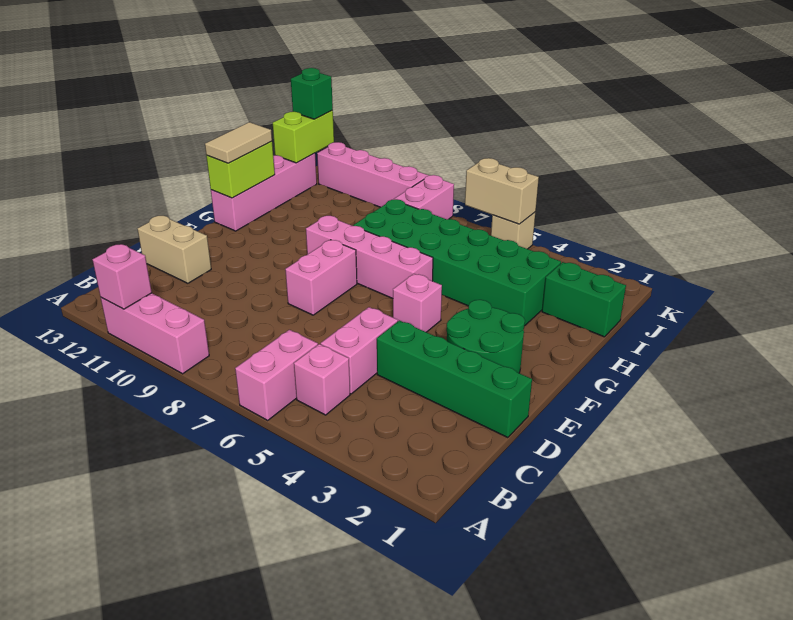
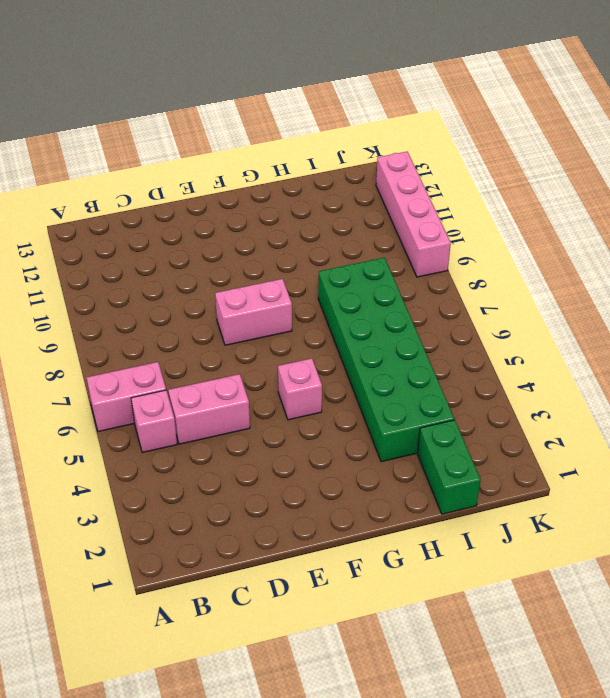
none -> pink brick A9:A11 level 1
none -> green brick D1:D4 level 1
none -> tan brick D12:D13 level 1

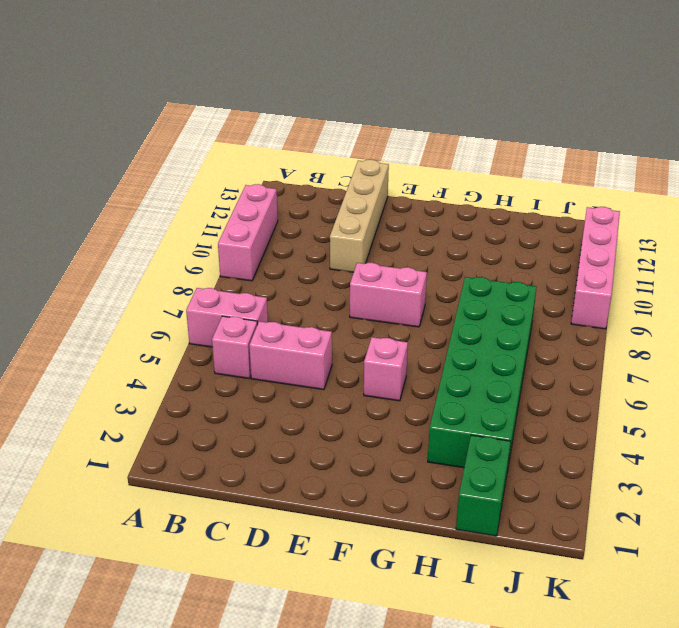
tan brick D10:D13 level 1 -> tan brick D12:D13 level 1
none -> green brick D1:D4 level 1
none -> green round brick E2:F3 level 1
none -> pink brick G6:G9 level 1

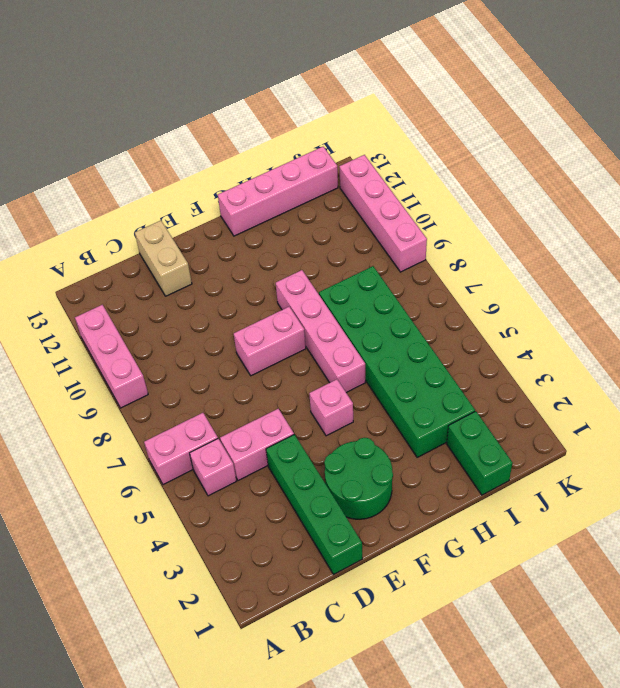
none -> pink brick J8:K8 level 1
none -> tan brick K5 level 1
none -> pink brick A11 level 2

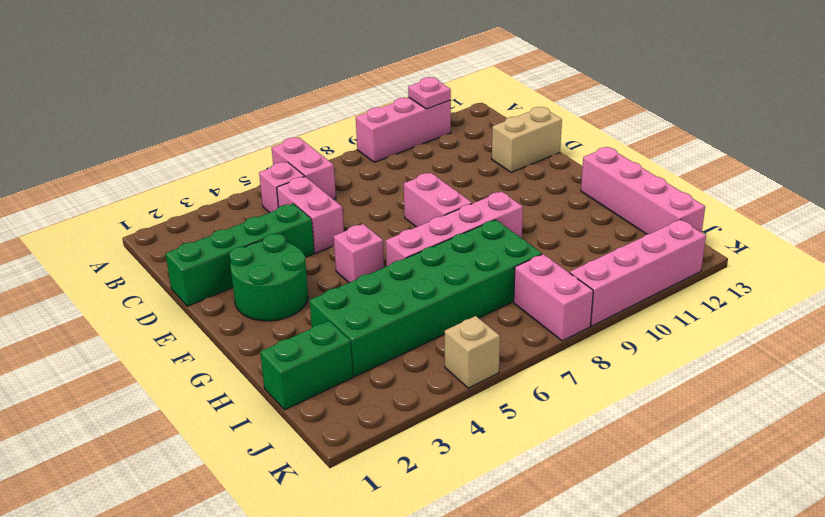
pink plate A11 level 2 -> pink brick A11 level 2
none -> lime brick G13:H13 level 2
none -> lime brick J13:K13 level 2
none -> tan brick K5:K6 level 2

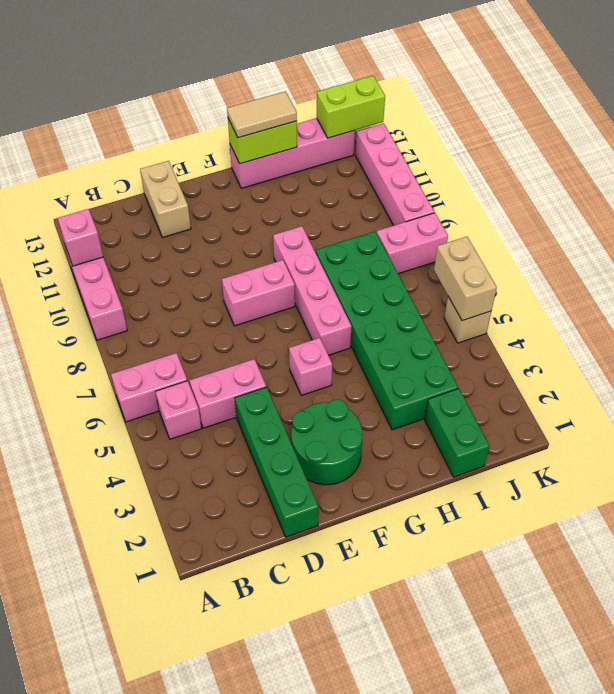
none -> green brick K13 level 3

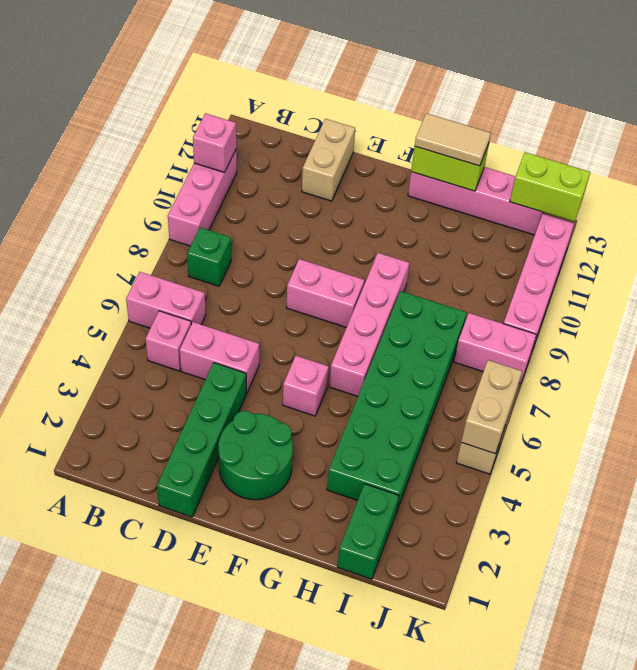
green brick B8 level 1 -> green brick K13 level 3

